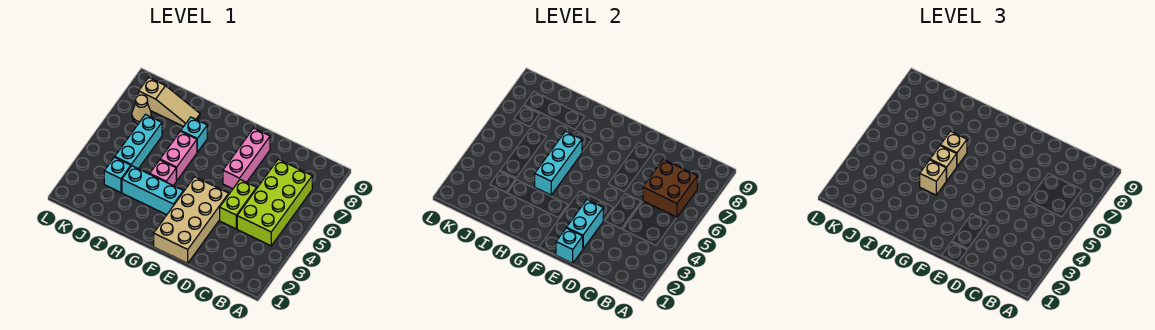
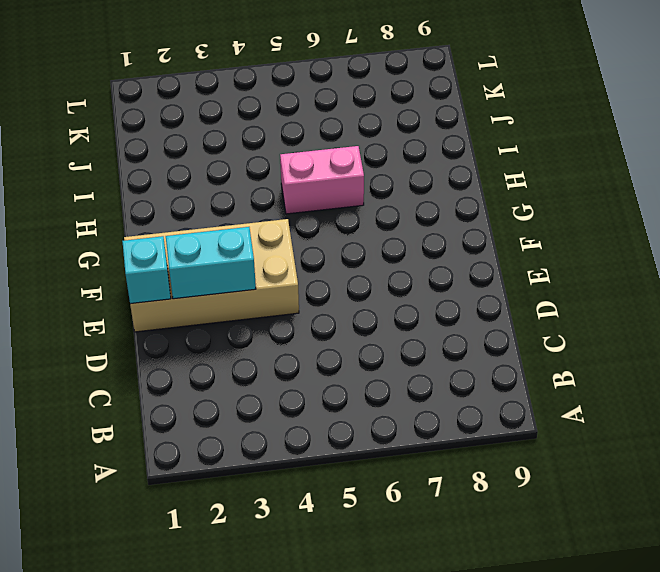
none -> lime brick B4:C7 level 1
none -> lime brick D4:D5 level 1
none -> pink brick E6:E8 level 1

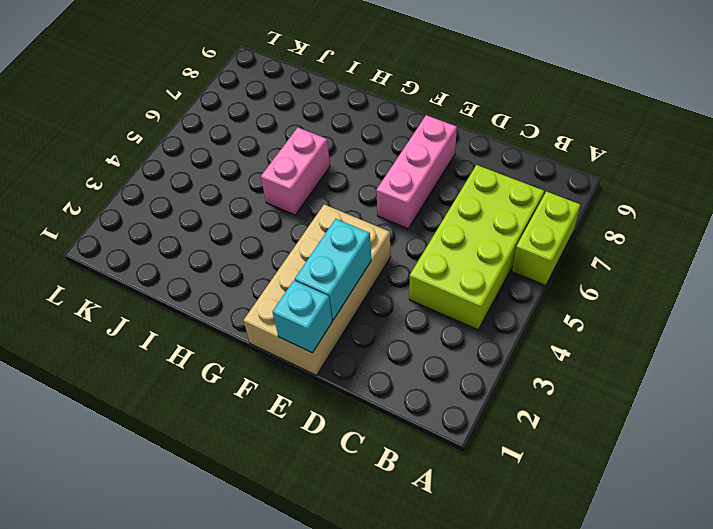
lime brick A6:A7 level 1 -> lime brick D4:D5 level 1
none -> cyan brick G3:I3 level 1
none -> pink brick H4 level 1
none -> cyan brick H7 level 1

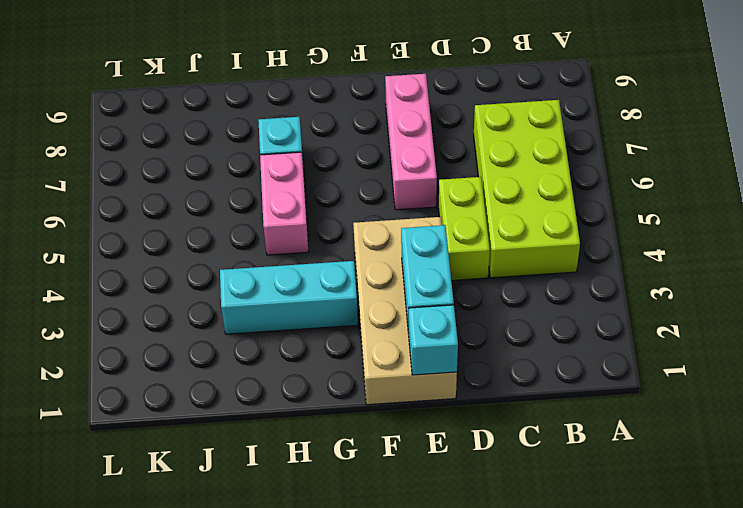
none -> pink brick H4 level 1
none -> tan slope I8:K8 level 1 top K
none -> cyan brick J3 level 1

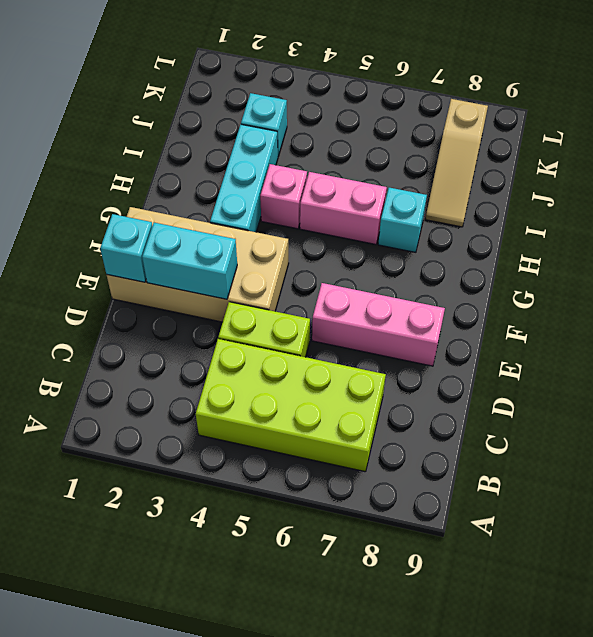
none -> cyan brick J4:J6 level 1
none -> tan cone K7 level 1
none -> brown brick B6:C7 level 2

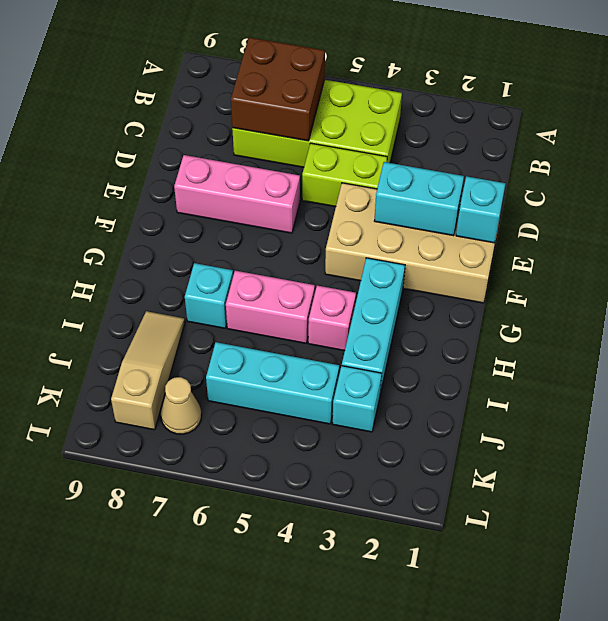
none -> cyan brick H4:H6 level 2
none -> tan brick H4 level 3
none -> tan brick H5 level 3

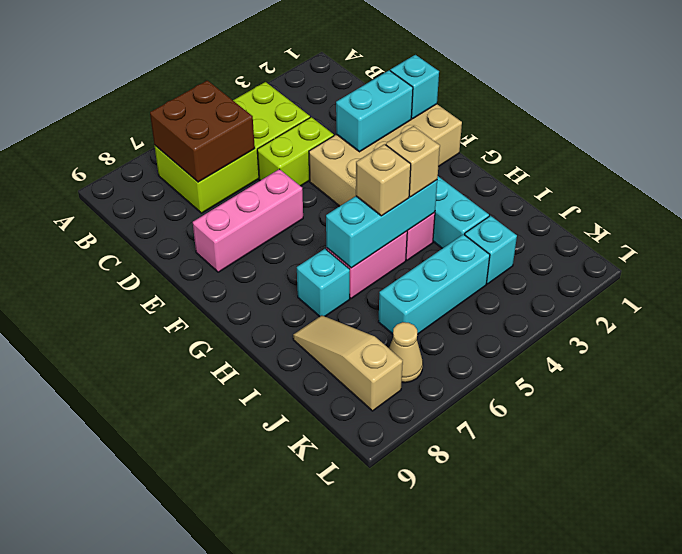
none -> tan brick H6 level 3

